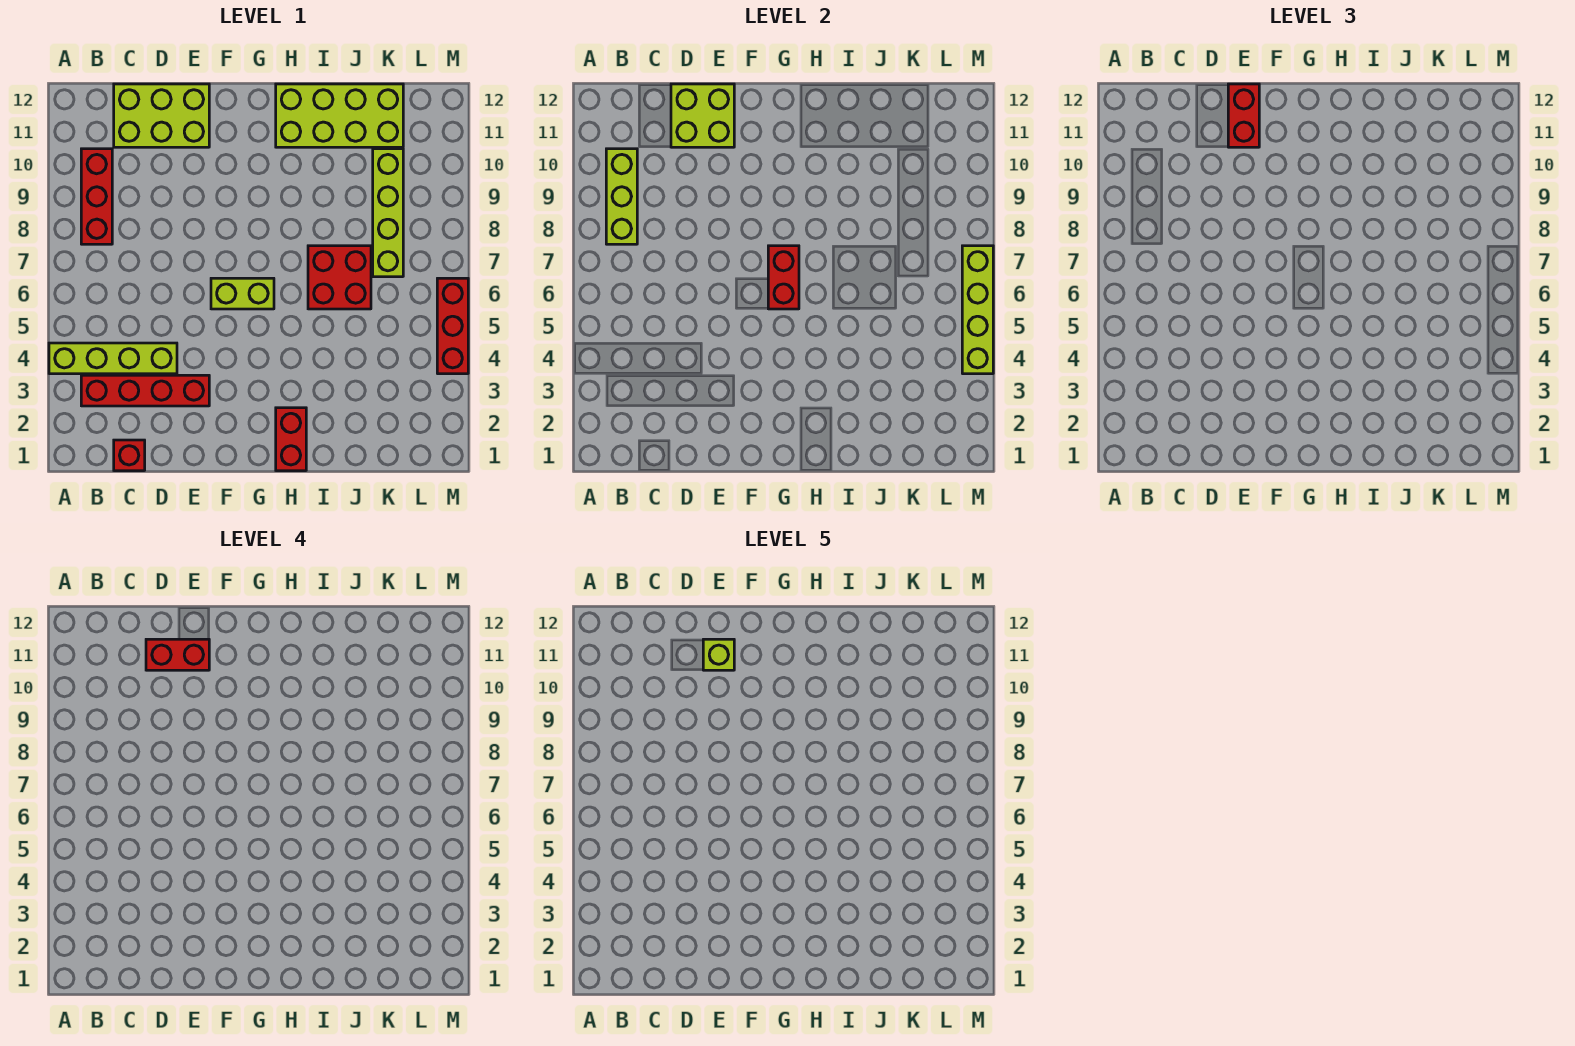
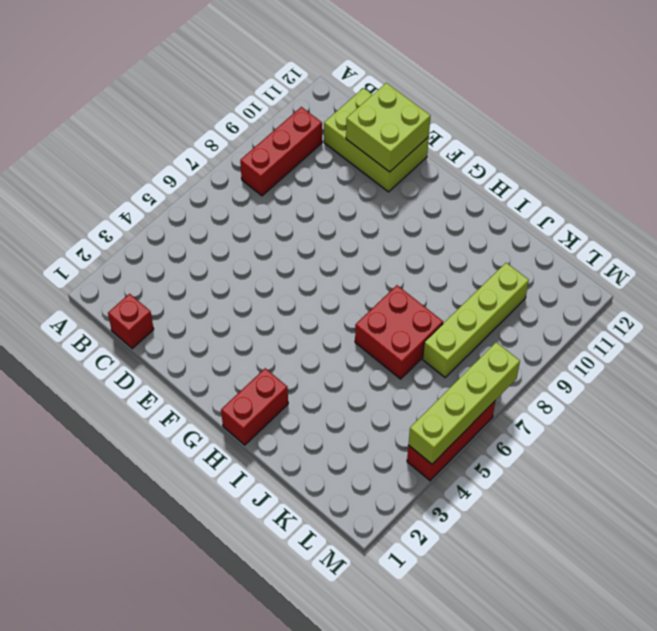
none -> lime brick A4:D4 level 1
none -> red brick B3:E3 level 1
none -> lime brick F6:G6 level 1

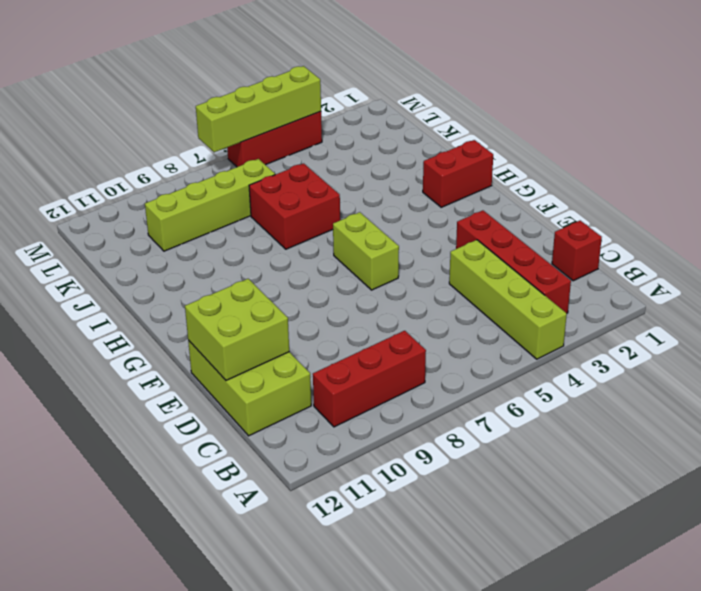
none -> lime brick H11:K12 level 1
none -> lime brick B8:B10 level 2
none -> red brick G6:G7 level 2

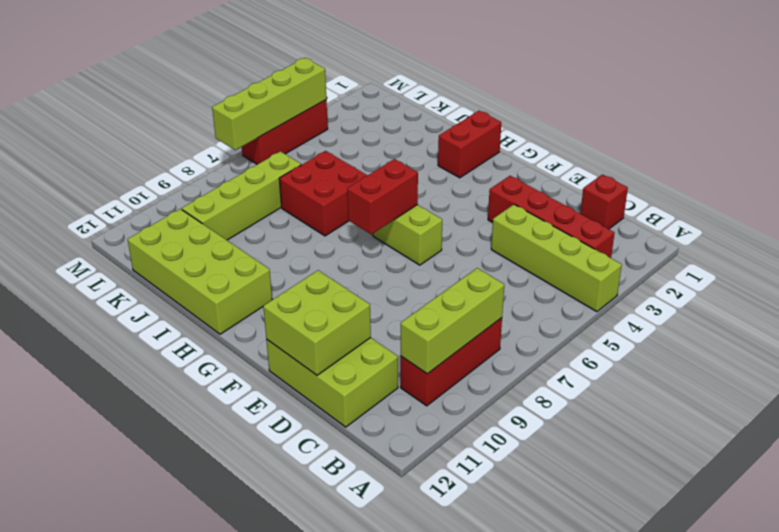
none -> red brick E11:E12 level 3
none -> red brick D11:E11 level 4
none -> lime brick E11 level 5

